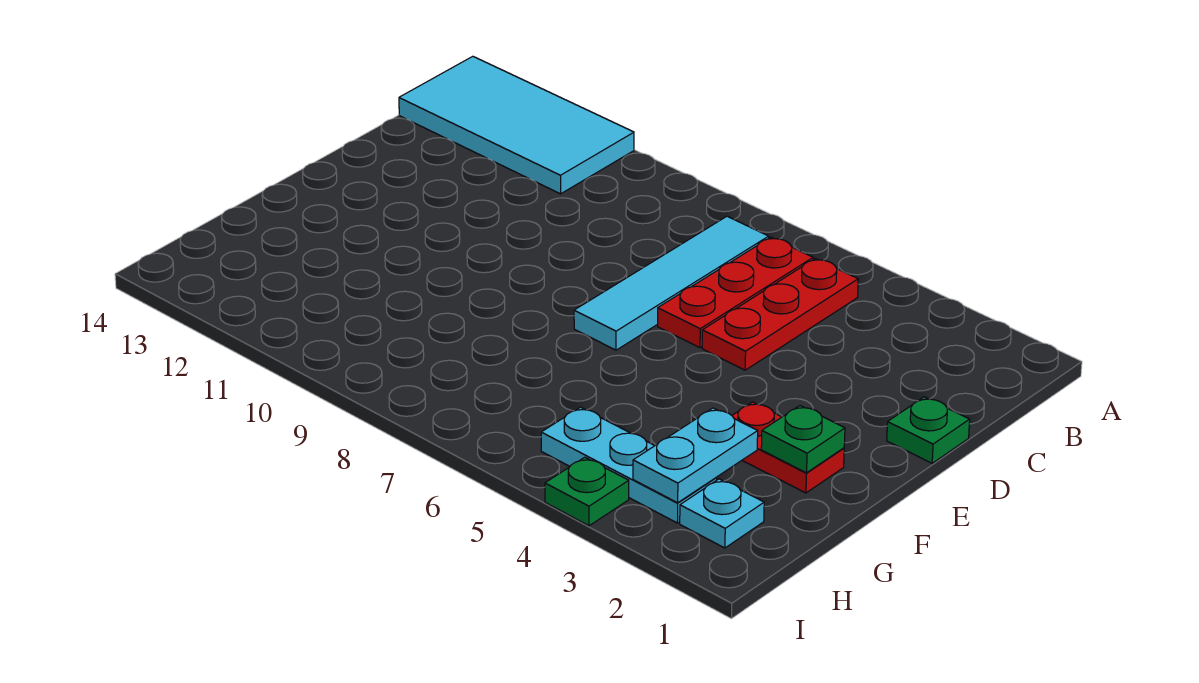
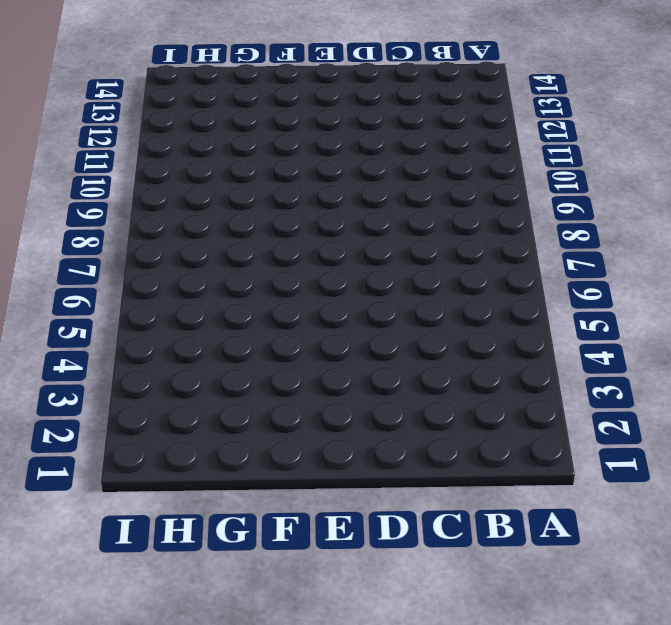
none -> cyan tile A11:B14 level 1
none -> red plate B5:D5 level 1

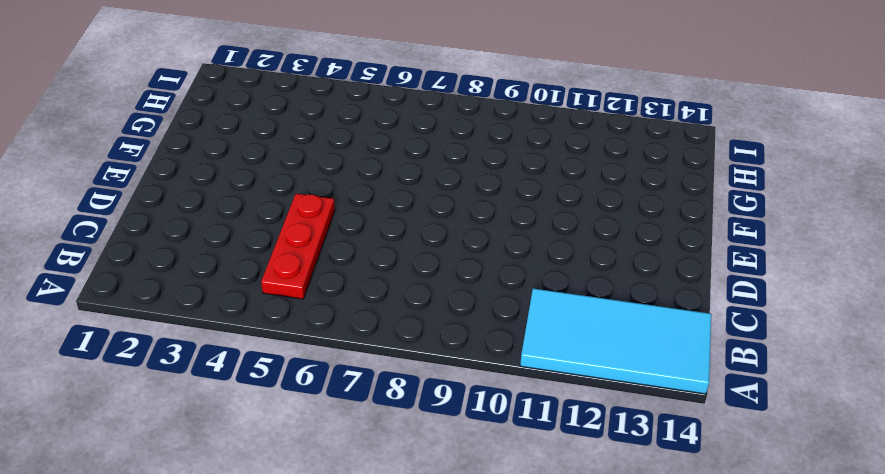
none -> red plate B6:D6 level 1
none -> cyan tile B7:E7 level 1

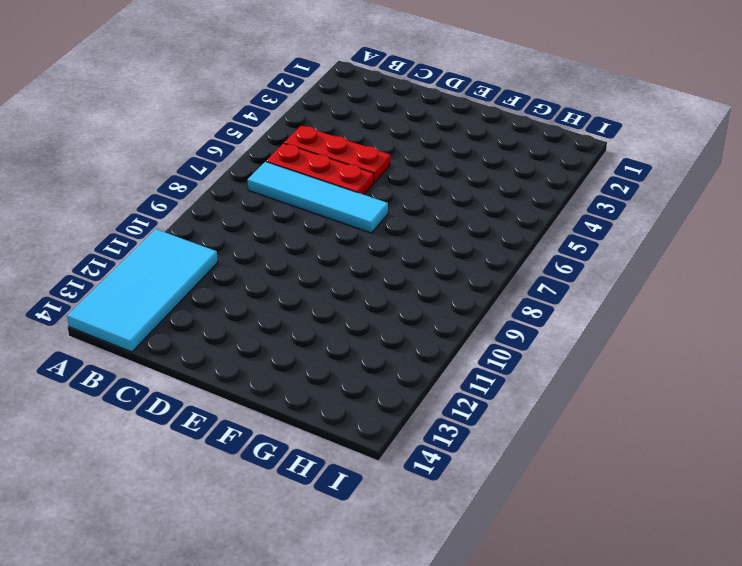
none -> green plate D1 level 1
none -> red plate F2:F3 level 1

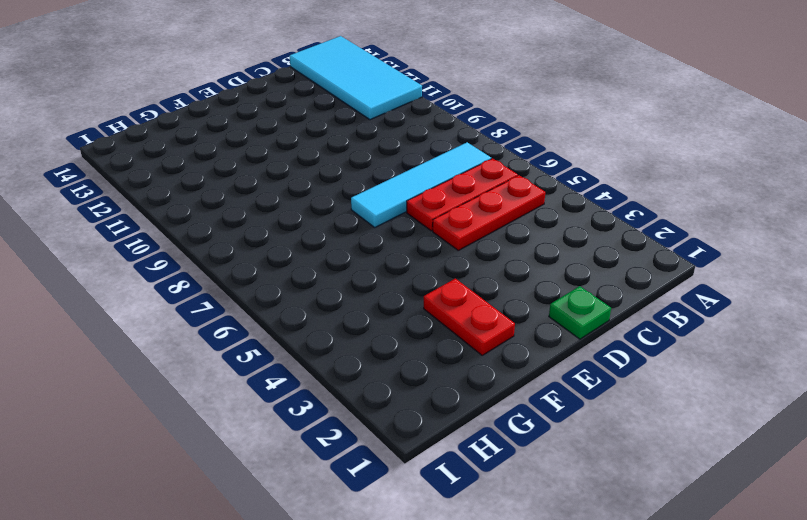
none -> cyan plate H2 level 1
none -> cyan plate H3:H5 level 1

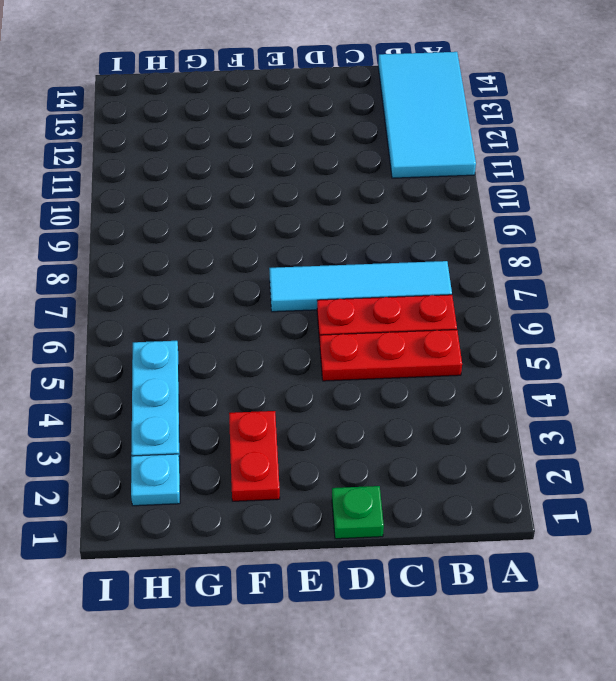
none -> green plate I4 level 1
none -> green plate F2 level 2

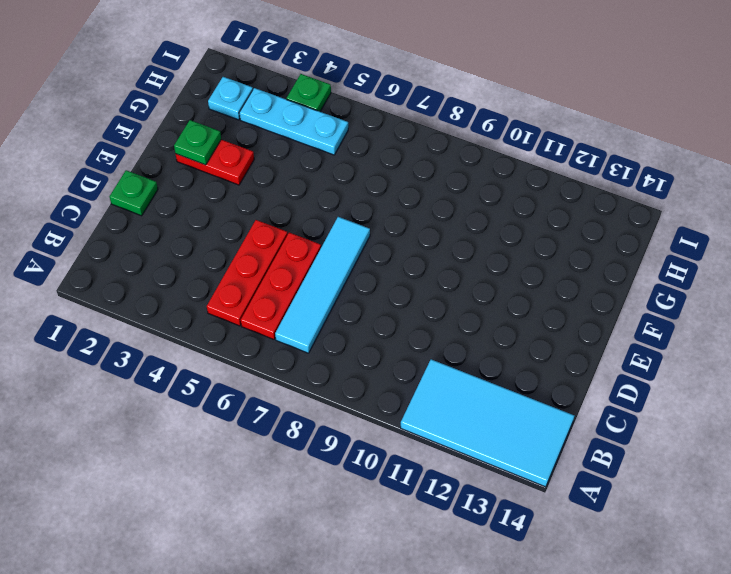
none -> cyan plate G3:H3 level 2

